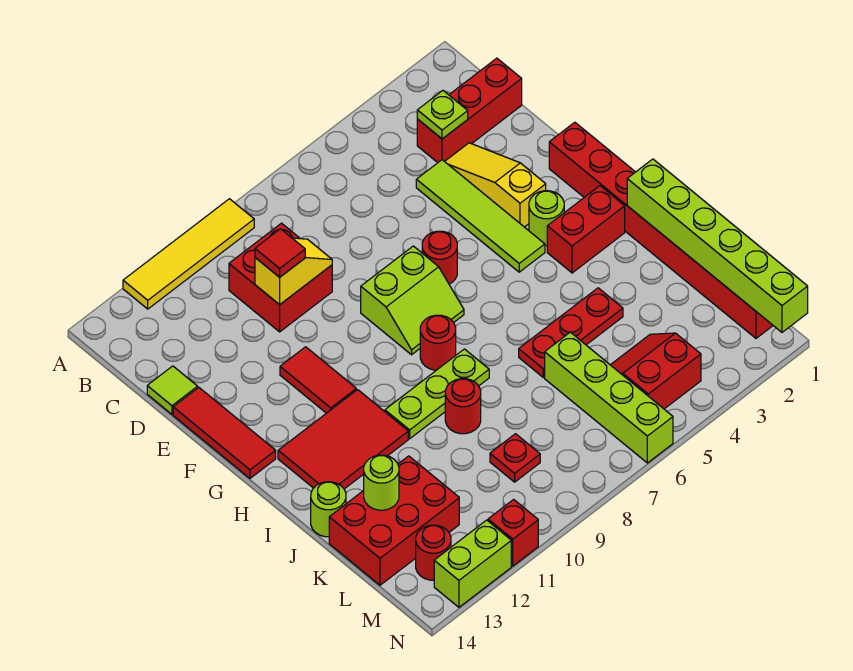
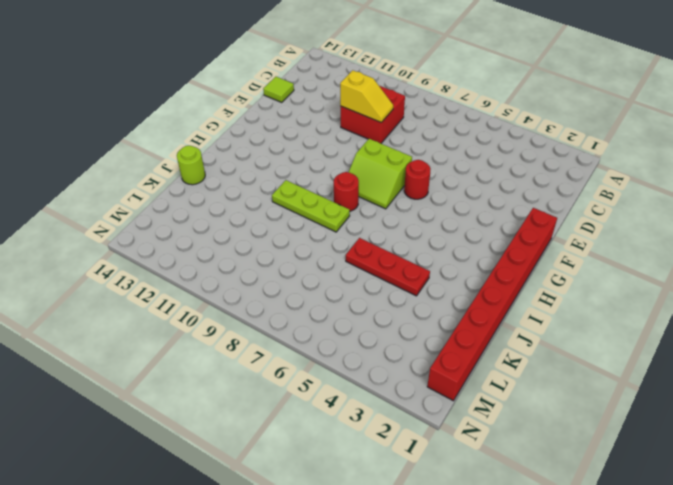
none -> yellow tile A9:A12 level 1
none -> red brick C1:C3 level 1
none -> yellow slope D3:F3 level 1 top F
none -> lime tile D4:G4 level 1

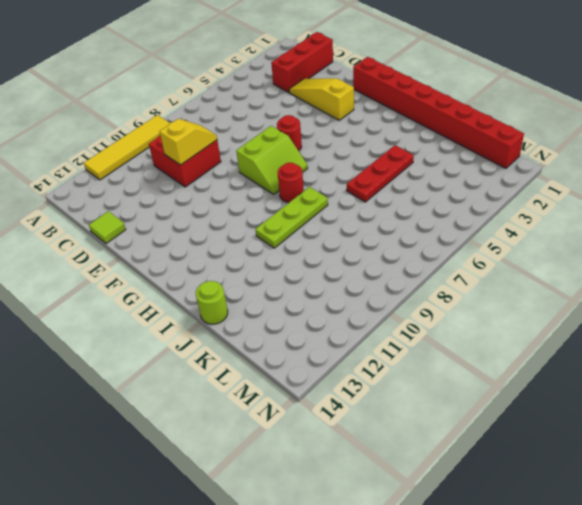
none -> lime tile D4:G4 level 1
none -> red tile E14:G14 level 1
none -> red tile F11:G11 level 1
none -> lime round brick G3 level 1

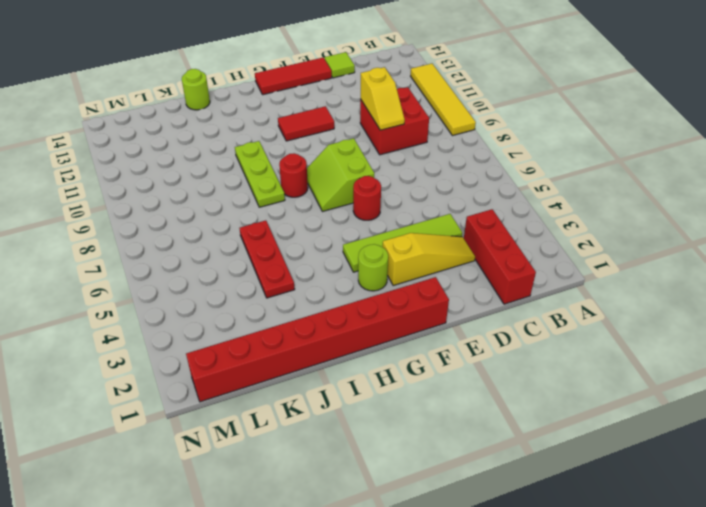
none -> red brick H2:H3 level 1
none -> red tile H11:I13 level 1
none -> red round brick J9 level 1
none -> lime brick K6:N6 level 1

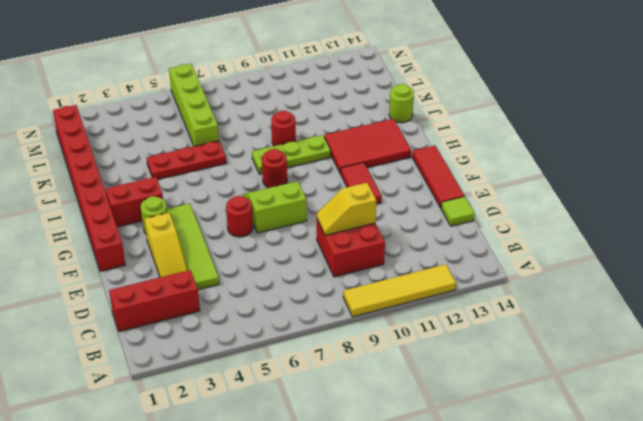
none -> red brick K12:L14 level 1
none -> red slope L4:M5 level 1 top M
none -> red plate L9 level 1
none -> red round brick M13 level 1

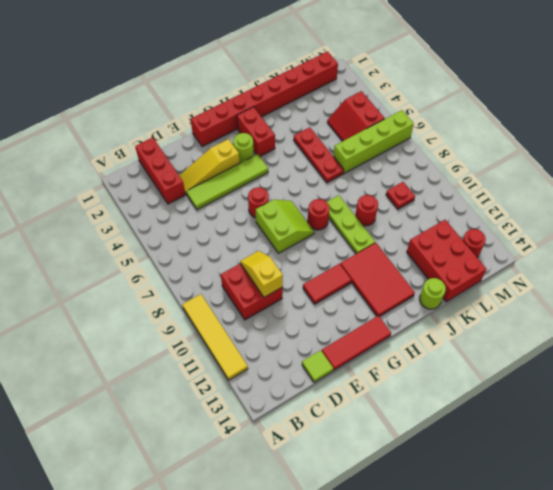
none -> red brick N11 level 1
none -> lime brick N12:N13 level 1
none -> lime plate C3 level 2
none -> lime brick I1:N1 level 2

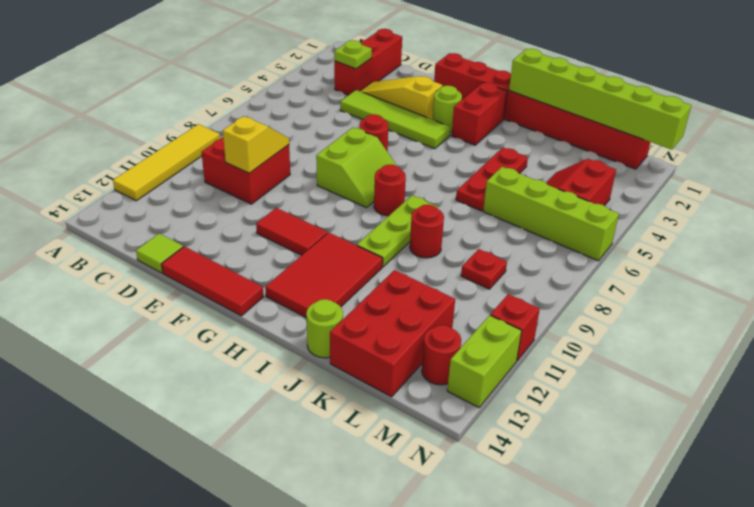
none -> lime round brick K13 level 2
none -> red tile D10 level 3

